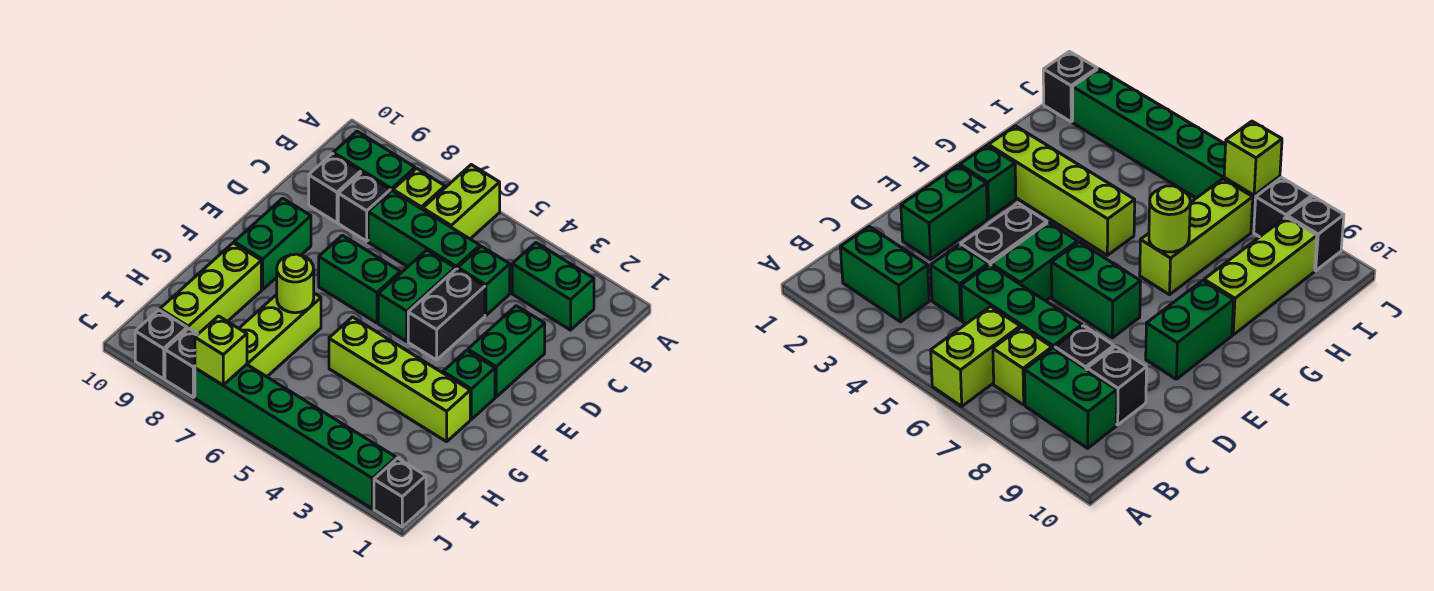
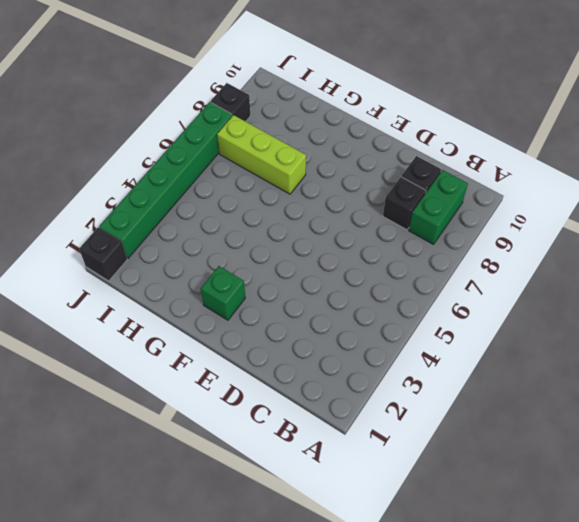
none -> lime brick A6:B6 level 1
none -> green brick B2:B3 level 1
none -> lime brick B7 level 1

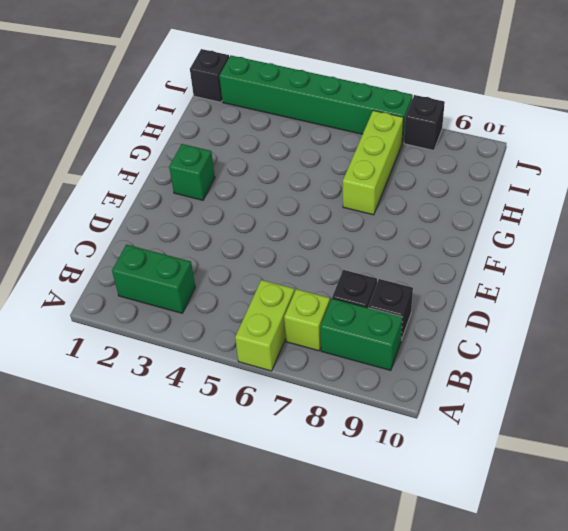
none -> green brick C4 level 1
none -> green brick C5:C7 level 1
none -> green brick D2:E2 level 1

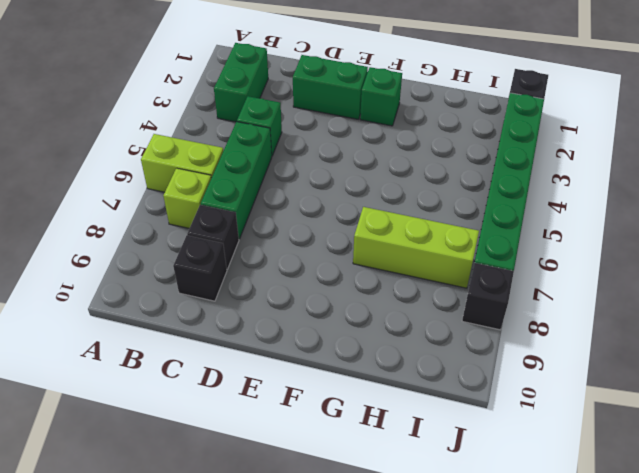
none -> green brick B8:B9 level 1
none -> black brick D4:E4 level 1
none -> green brick D5:E5 level 1

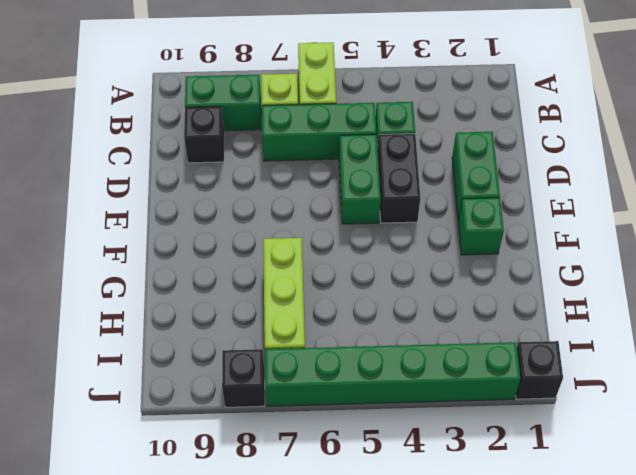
none -> green brick B2:B3 level 1
none -> black brick C8 level 1
none -> green brick E6:E7 level 1

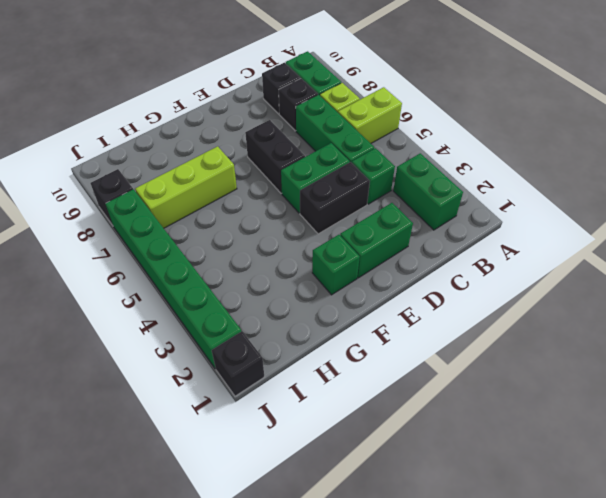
black brick E6:E7 level 1 -> green brick E6:E7 level 1
none -> green brick E9:F9 level 1
none -> lime brick G2:G5 level 1
none -> lime brick G9:I9 level 1

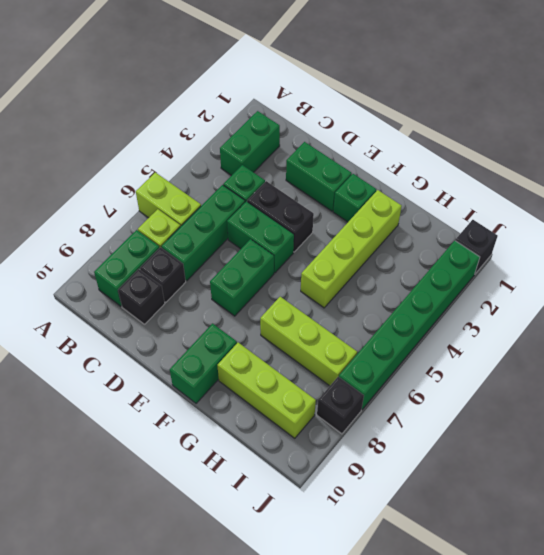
green brick F9:F10 level 1 -> green brick E9:F9 level 1
none -> black brick J9 level 1
none -> lime round brick G7 level 2
none -> lime brick J7 level 2

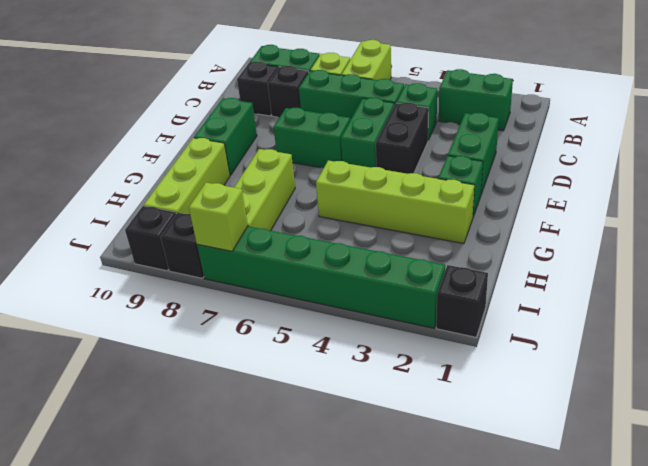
none -> lime round brick G7 level 2

